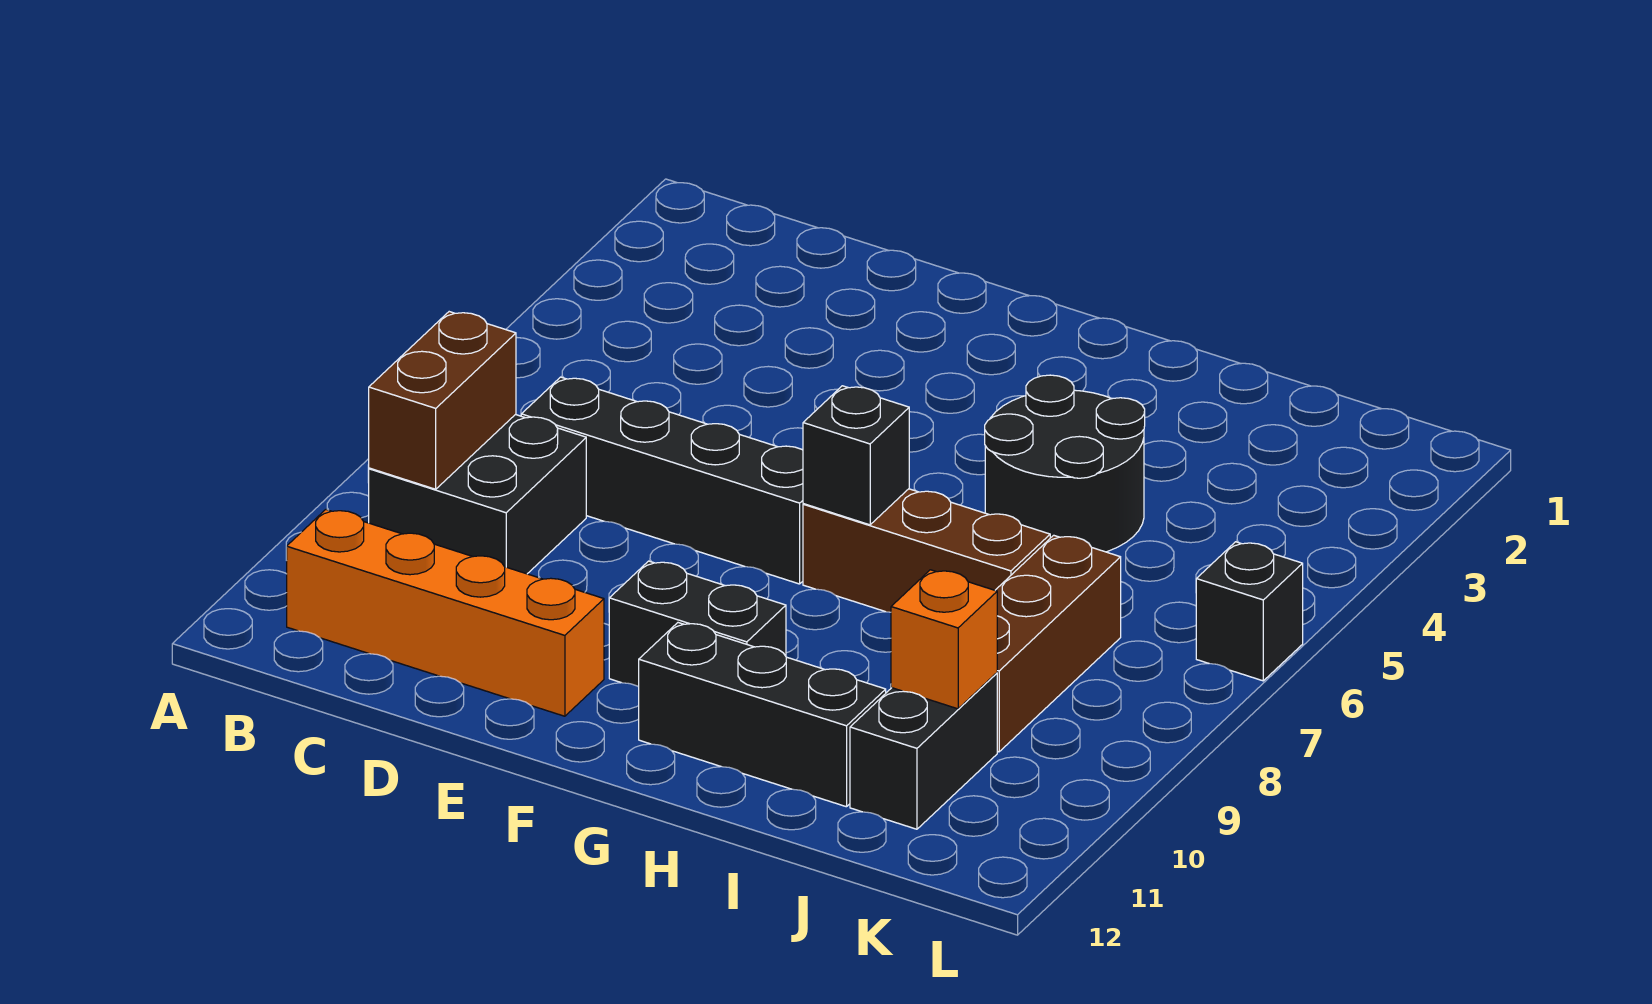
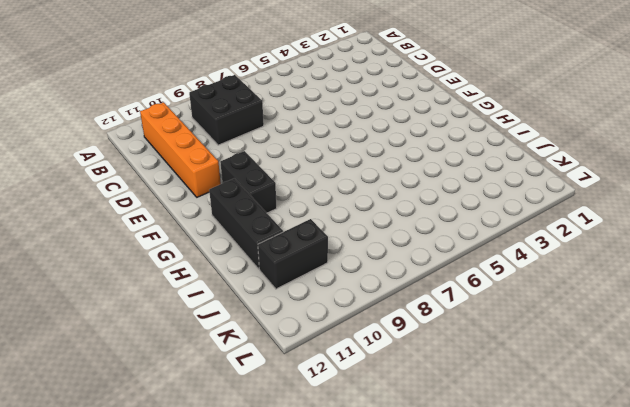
none -> black brick C7:F7 level 1
none -> brown brick G7:I7 level 1
none -> black round brick H4:I5 level 1

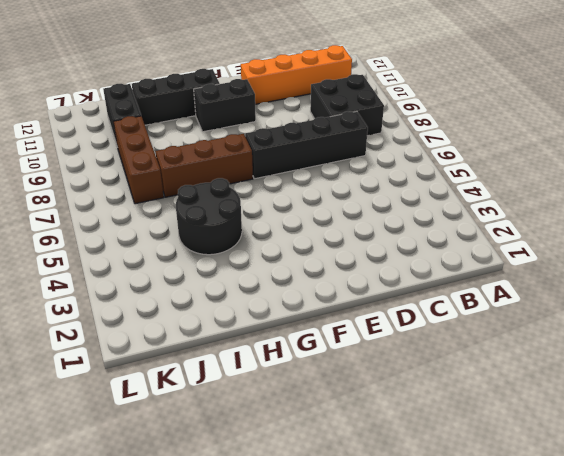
none -> black brick L6 level 1
none -> brown brick B8:B9 level 2
none -> black brick G7 level 2

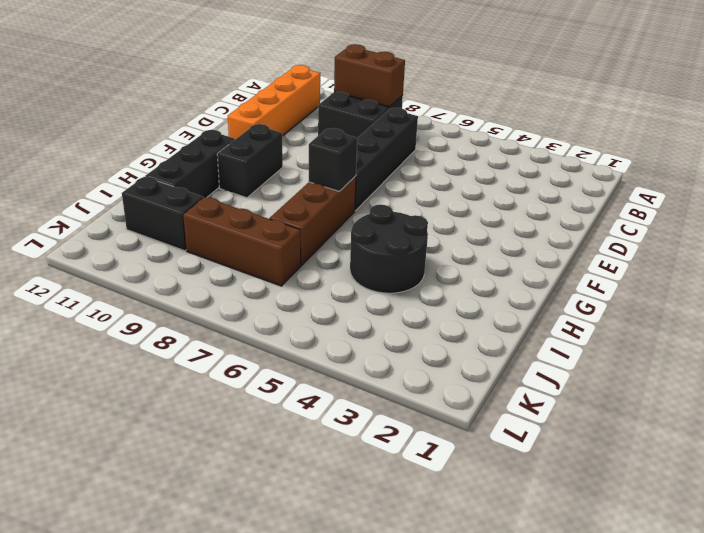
none -> black brick L6 level 1
none -> orange brick J10 level 2

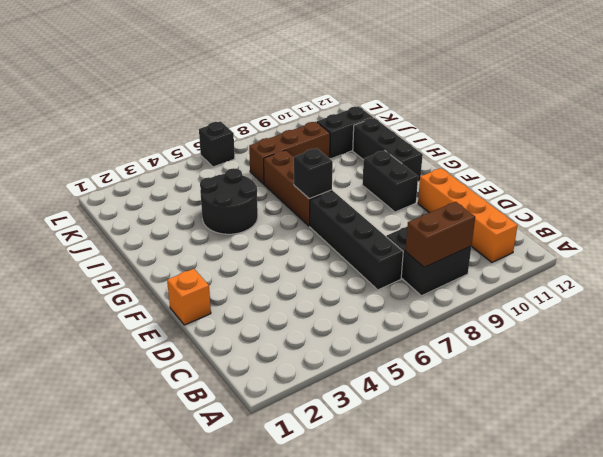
orange brick E1 level 1 -> orange brick J10 level 2

